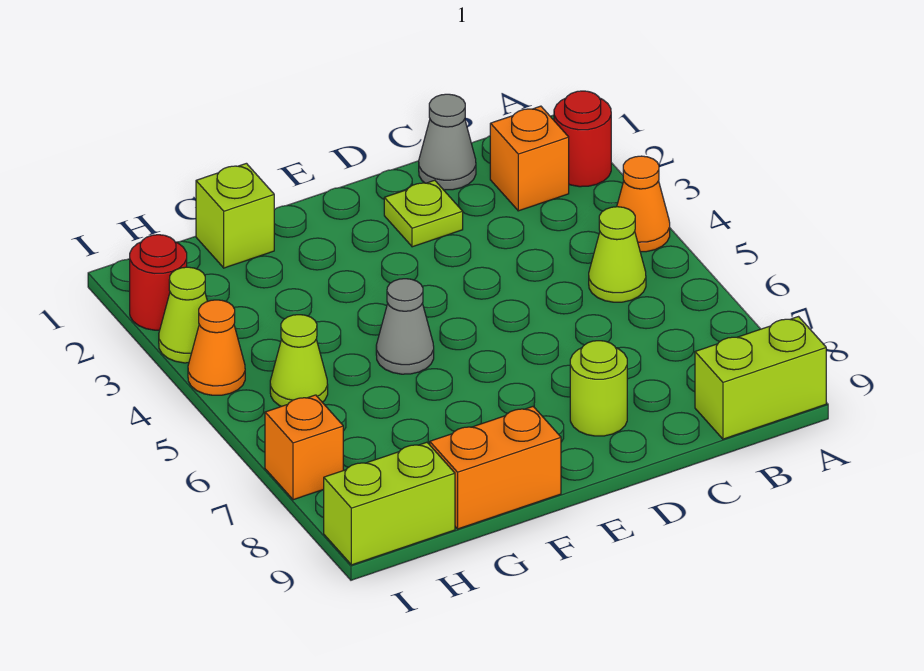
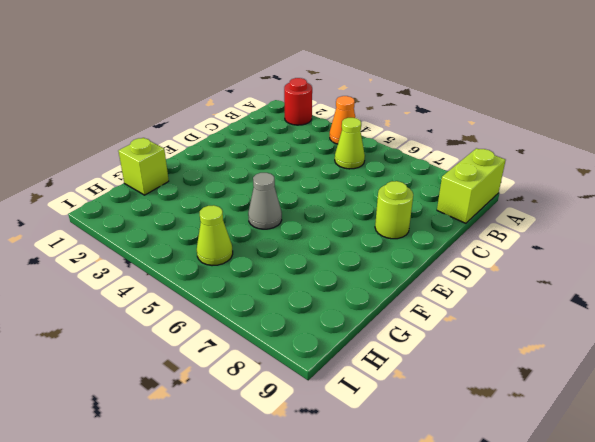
none -> orange brick B2 level 1
none -> grey cone C1 level 1
none -> lime plate D2 level 1

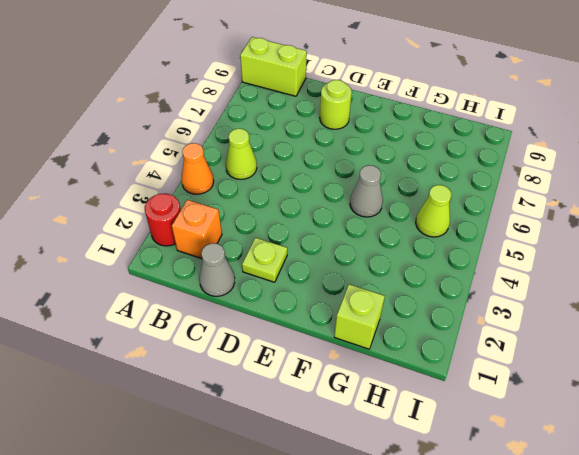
none -> orange brick F9:G9 level 1
none -> lime brick H9:I9 level 1
none -> red round brick I2 level 1

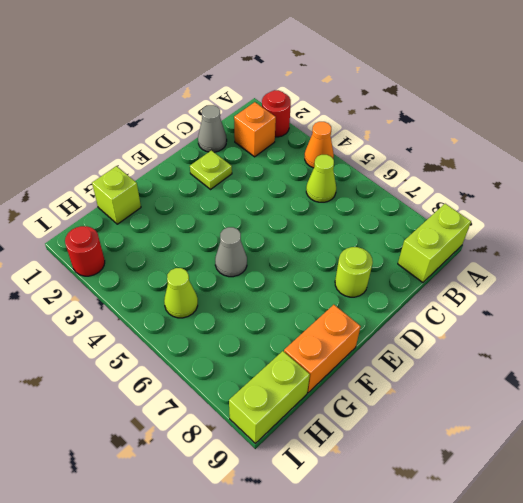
none -> lime cone I3 level 1
none -> orange cone I4 level 1
none -> orange brick I7 level 1

